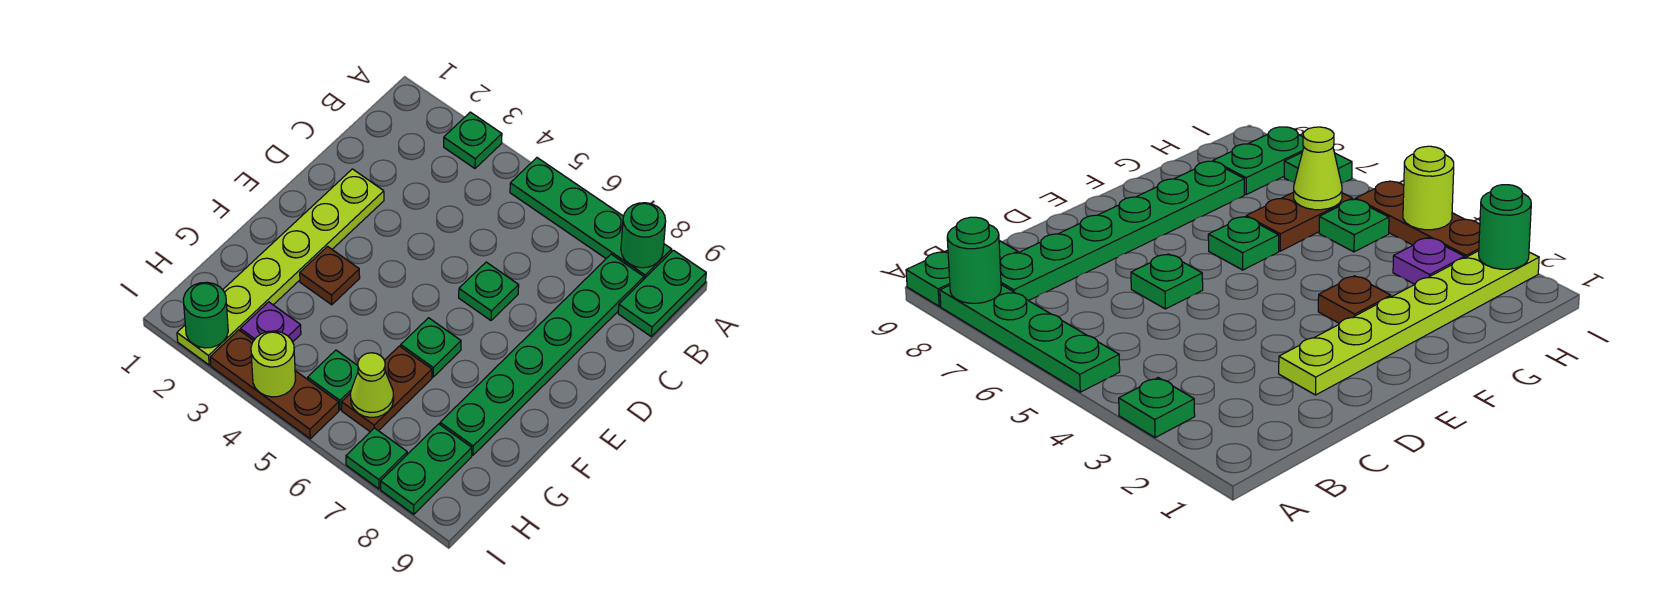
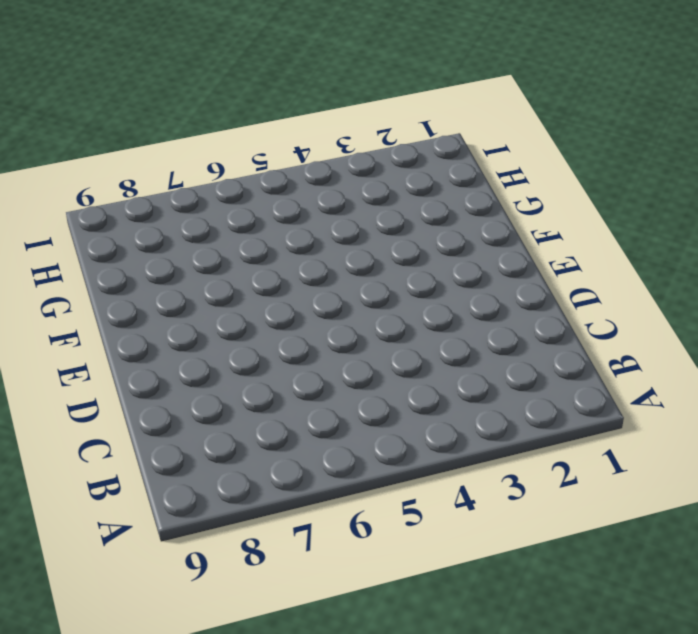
none -> green plate A3 level 1
none -> green plate A5:A8 level 1
none -> green plate A9:B9 level 1

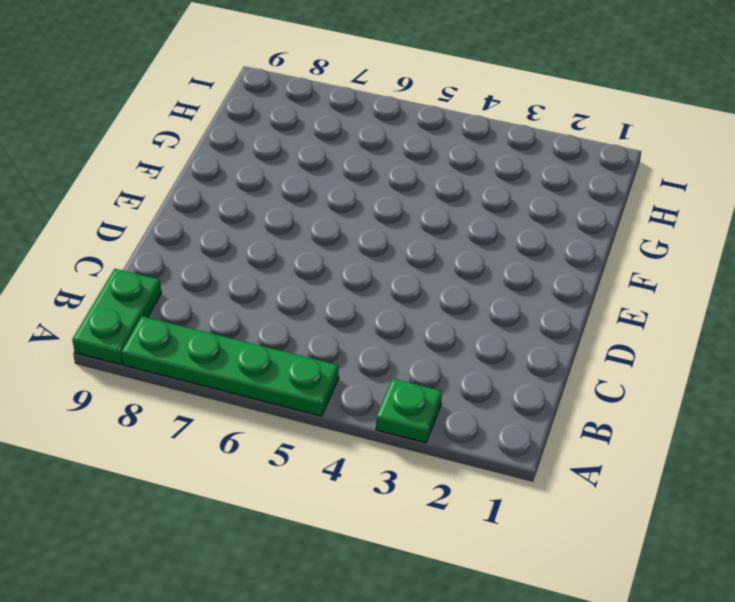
none -> green plate B8:G8 level 1
none -> lime plate D2:I2 level 1
none -> green plate D6 level 1

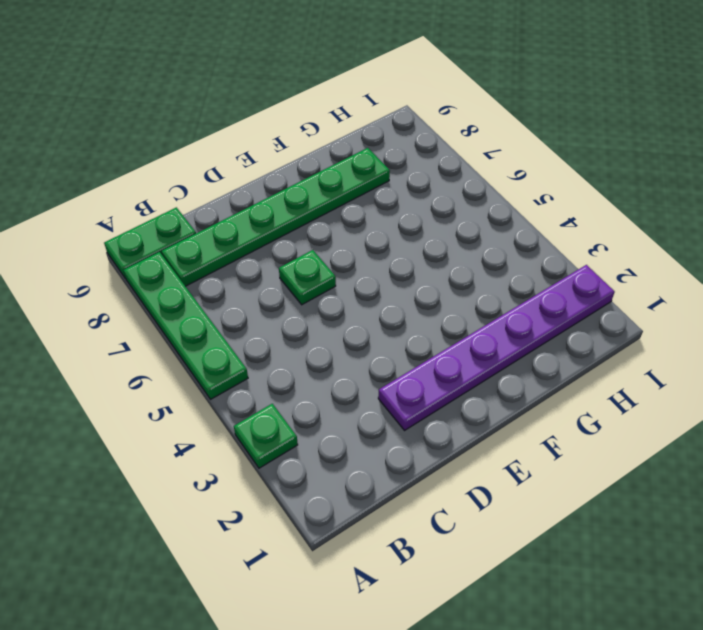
purple plate D2:I2 level 1 -> lime plate D2:I2 level 1
none -> brown plate F3 level 1
none -> green plate F6 level 1
none -> brown plate G6:H6 level 1

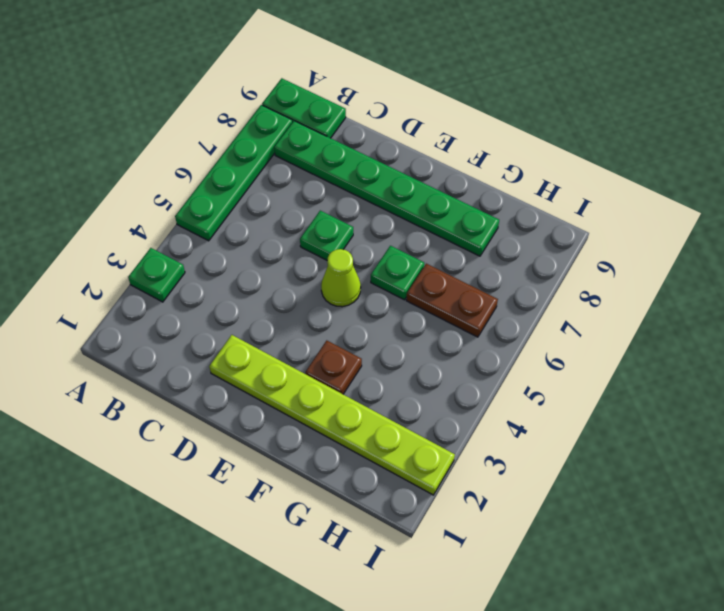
lime cone E5 level 1 -> lime cone H6 level 2
none -> purple plate H3 level 1
none -> green plate H5 level 1
none -> green plate H8:I8 level 1

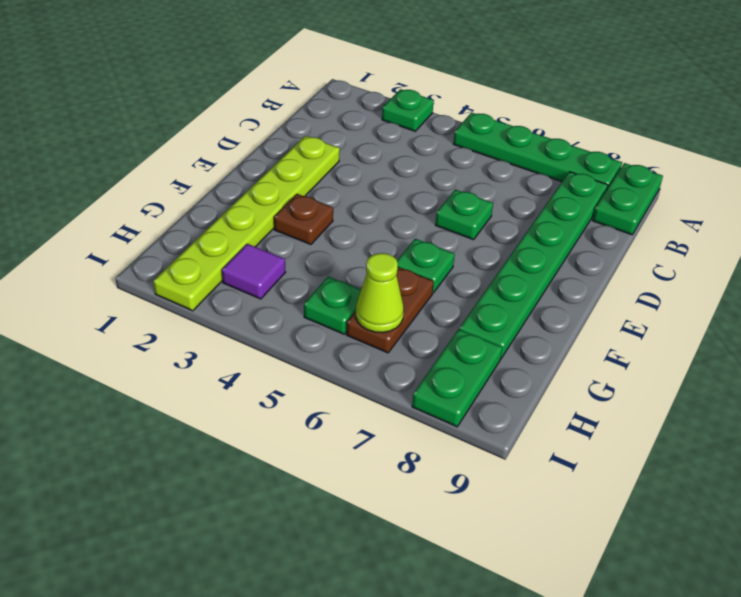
purple tile H3 level 1 -> purple plate H3 level 1
none -> brown plate I3:I5 level 1
none -> green plate I7 level 1
none -> green round brick A8 level 2

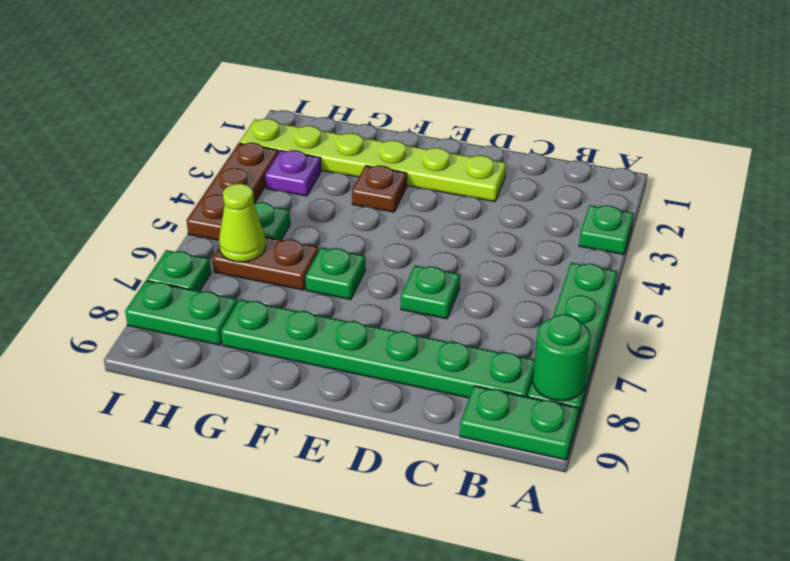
none -> green round brick I2 level 2
none -> lime round brick I4 level 2

